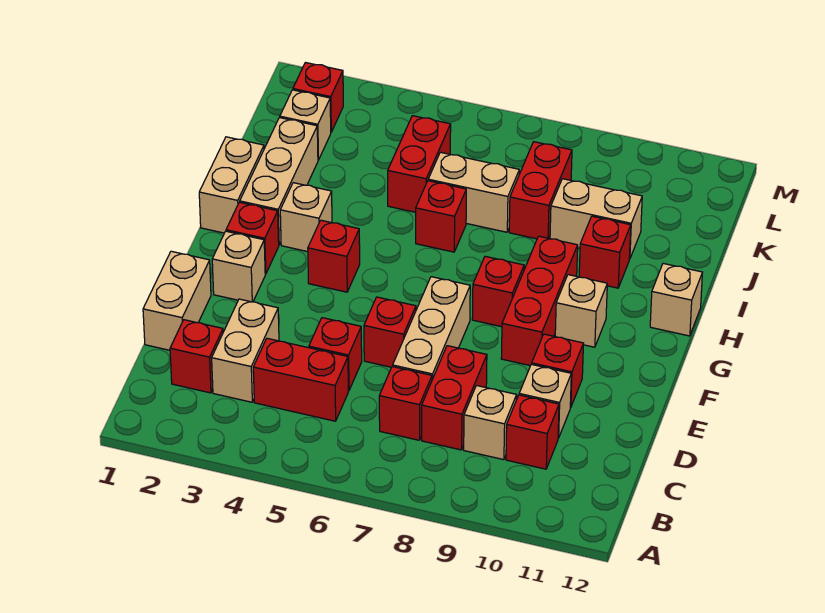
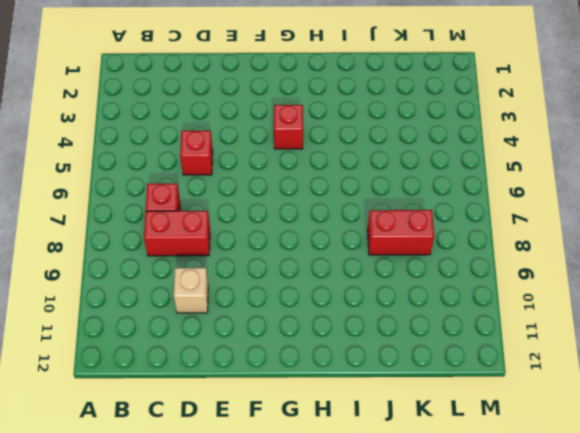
none -> red brick C2 level 1
none -> tan brick C3:D3 level 1
none -> red brick C4:C5 level 1
none -> tan brick C9 level 1

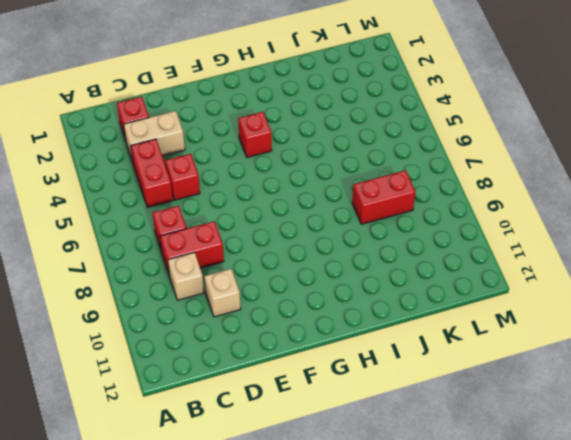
none -> red brick C10 level 1
none -> tan brick D1:E1 level 1
none -> tan brick D7:F7 level 1
none -> red brick E6 level 1

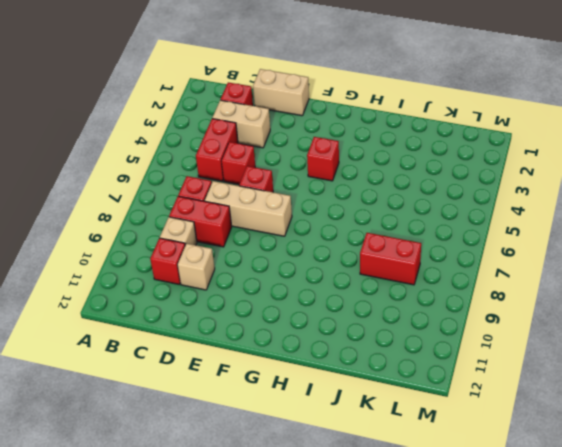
none -> red brick E10 level 1
none -> tan brick F2 level 1
none -> red brick F9:H9 level 1
none -> red brick G2 level 1

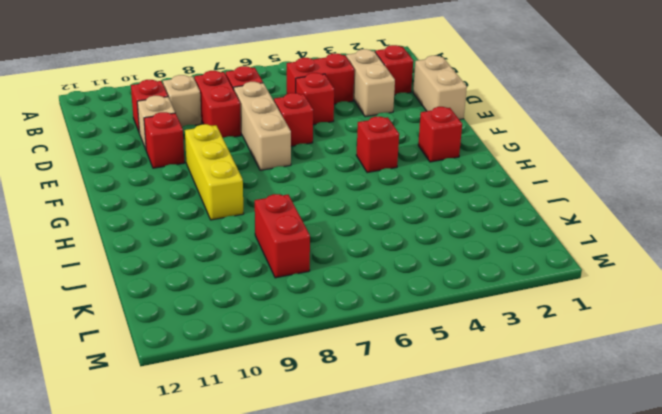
yellow brick F9:H9 level 1 -> red brick F9:H9 level 1
none -> tan brick F2 level 1
none -> red brick G8 level 1
none -> tan brick G10 level 1
none -> tan brick H1:I1 level 1

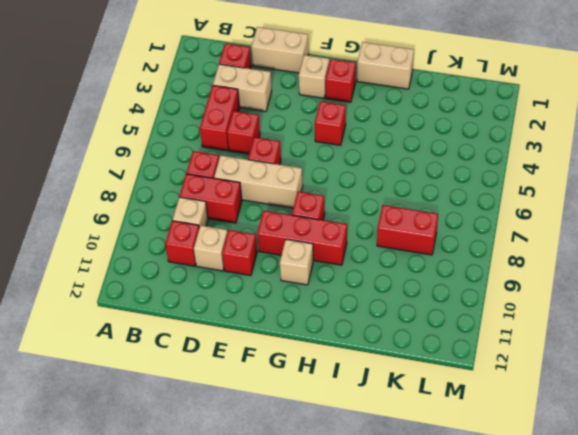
none -> tan brick H2:J2 level 1
none -> tan brick H3 level 1
none -> tan brick H12 level 1
none -> red brick I6 level 1

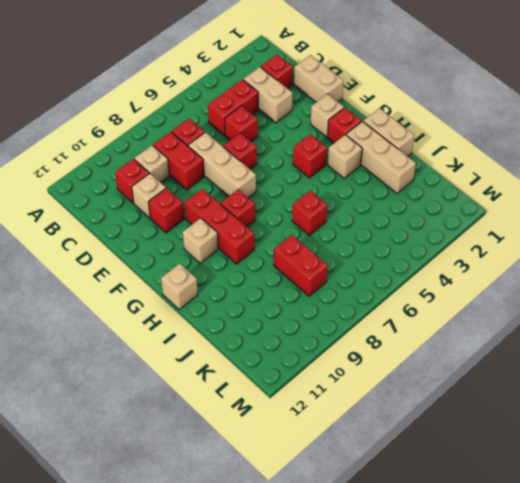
none -> red brick I10 level 1
none -> red brick J5:K5 level 1
none -> tan brick J6:J7 level 1
none -> tan brick J9:J10 level 1

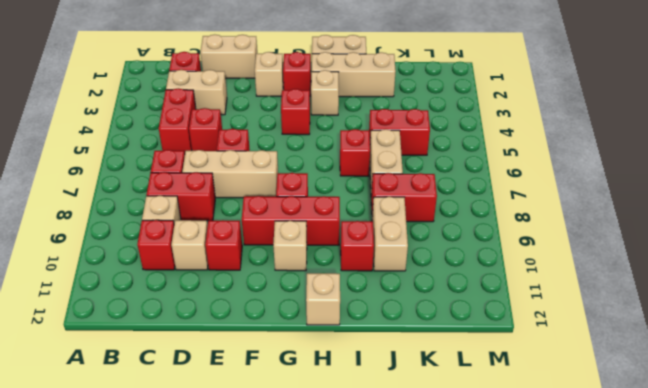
none -> tan brick K2 level 1
none -> red brick L2 level 1

